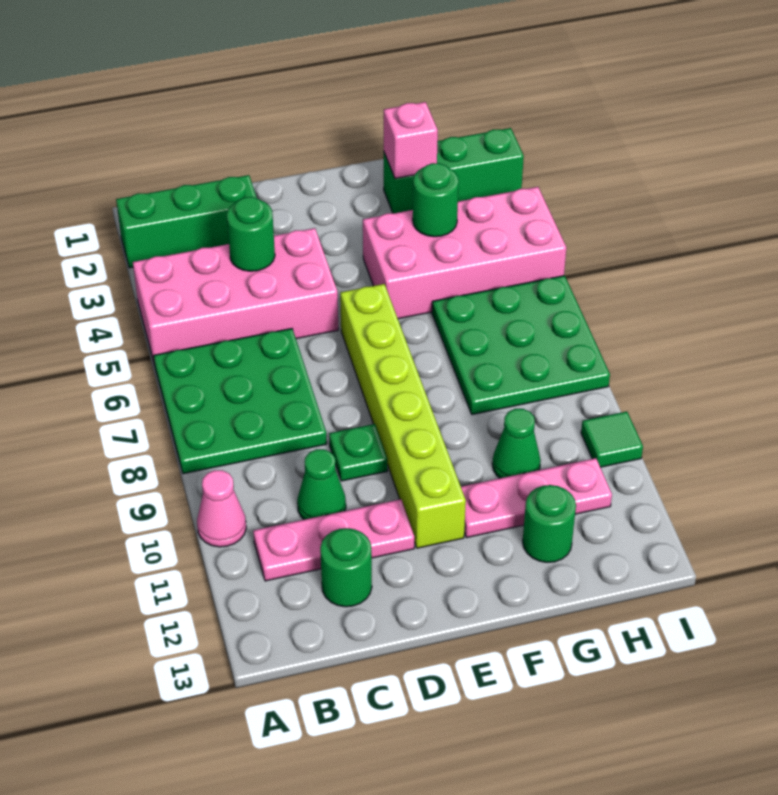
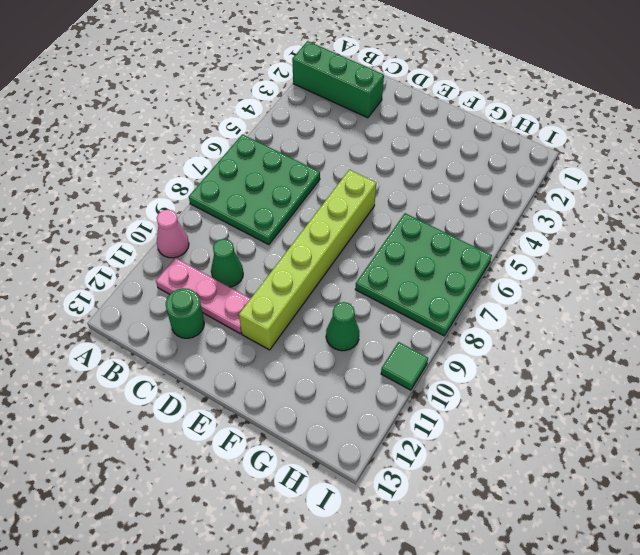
none -> pink brick A4:D5 level 1
none -> green plate D9 level 1
none -> pink brick F4:I5 level 1

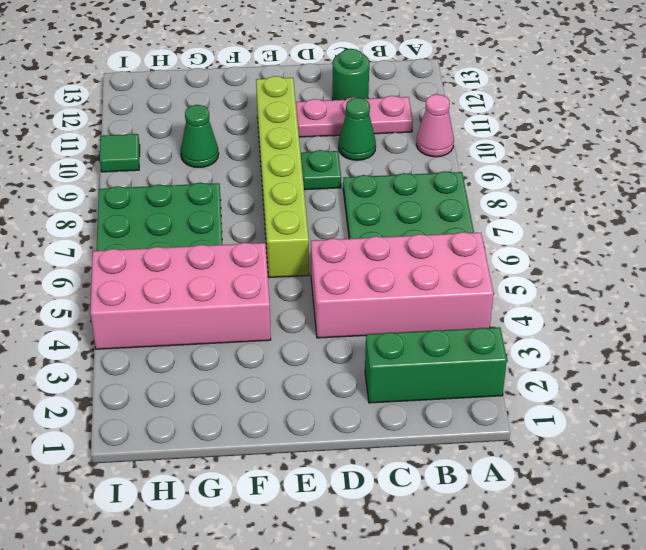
none -> pink plate F11:H11 level 1
none -> green brick G2:I2 level 1
none -> green round brick G12 level 1

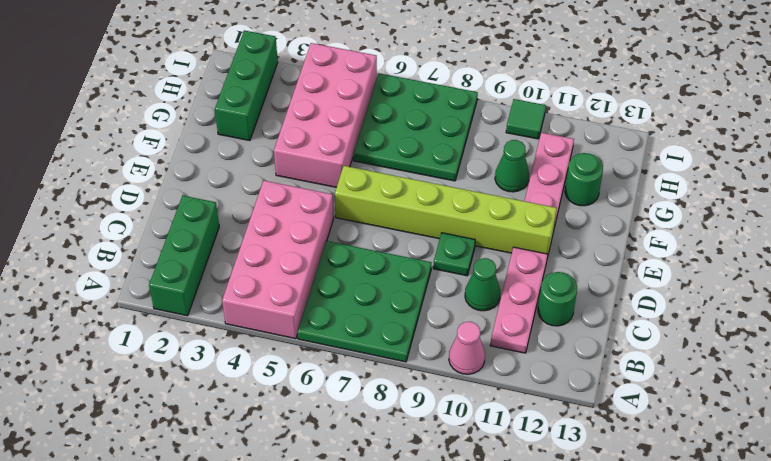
none -> green round brick C4 level 2
none -> pink brick G2 level 2
none -> green round brick G4 level 2

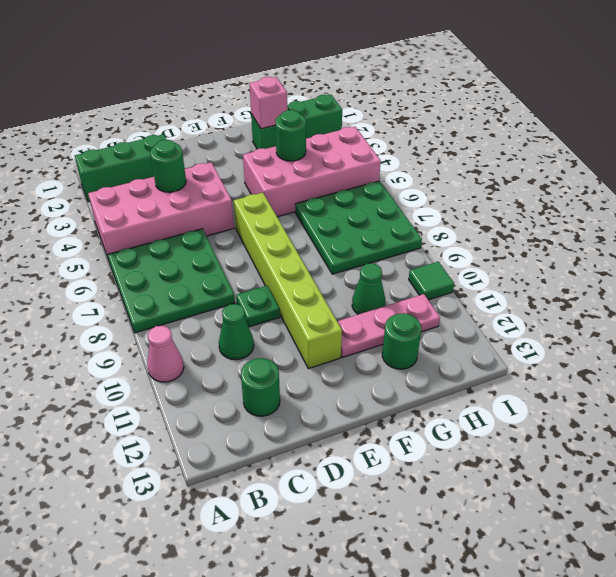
none -> pink plate B11:D11 level 1

